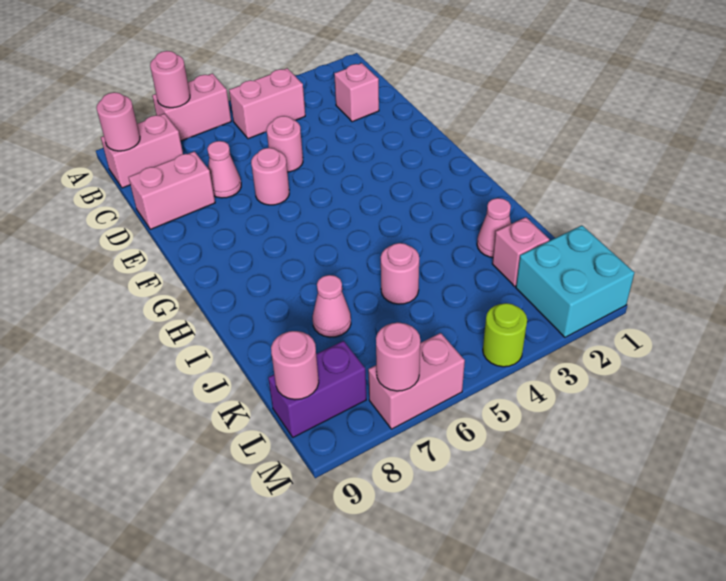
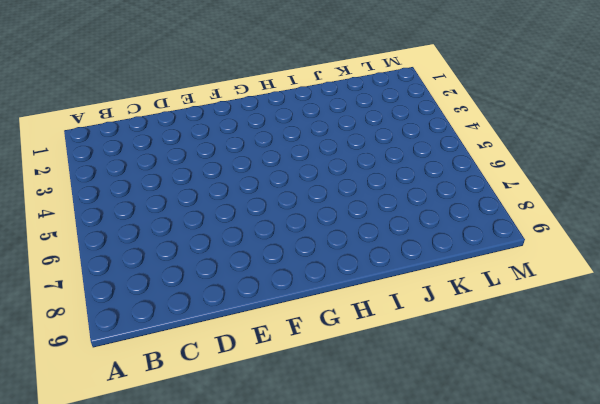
none -> pink brick A6:A7 level 1
none -> pink brick B4:B5 level 1
none -> pink brick B8:B9 level 1

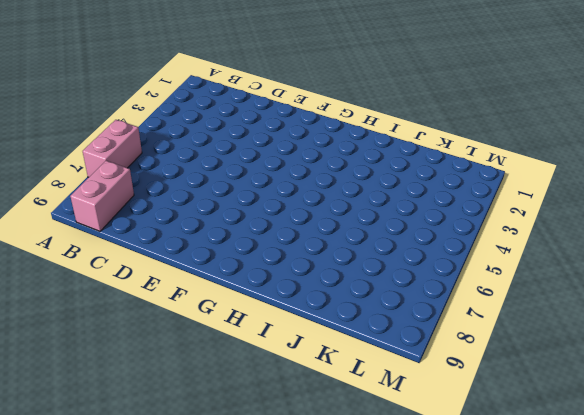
none -> pink brick B4:B5 level 1
none -> pink brick C2 level 1
none -> pink round brick D5 level 1

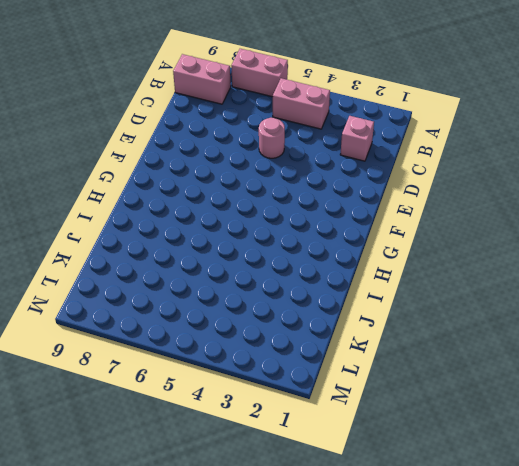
none -> pink cone D7 level 1
none -> pink brick D8:D9 level 1
none -> pink round brick E6 level 1

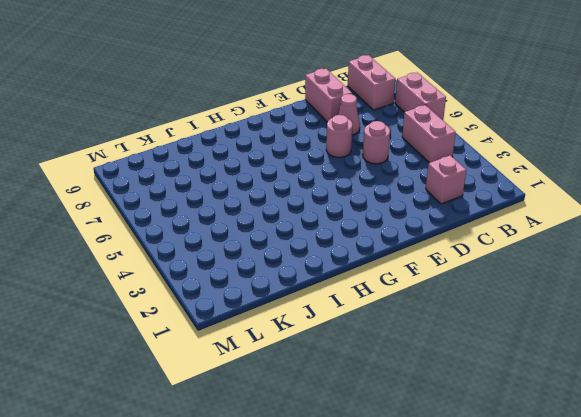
none -> pink cone J2 level 1
none -> pink round brick J5 level 1
none -> pink cone J7 level 1

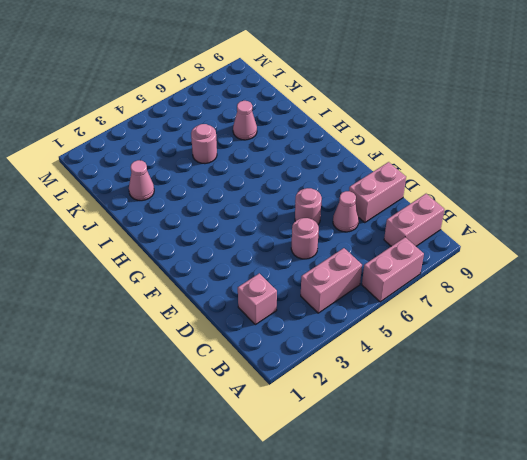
none -> pink brick K2 level 1
none -> cyan brick L1:M2 level 1
none -> purple brick L8:L9 level 1

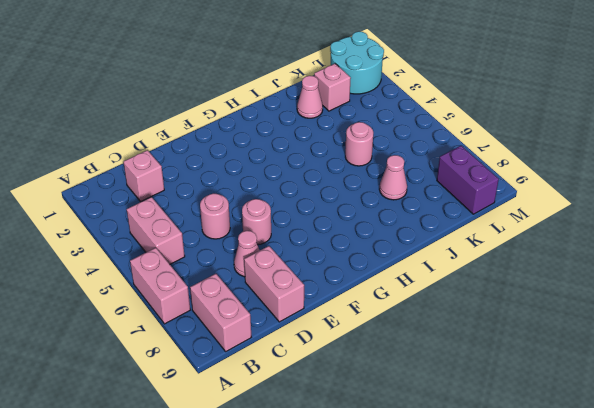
cyan round brick L1:M2 level 1 -> cyan brick L1:M2 level 1
none -> lime round brick M4 level 1
none -> pink brick M6:M7 level 1
none -> pink round brick A7 level 2

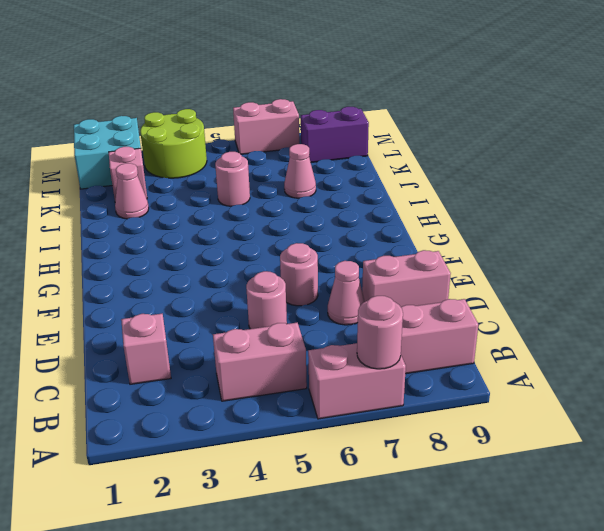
lime round brick L3:M4 level 1 -> lime round brick M4 level 1
none -> pink round brick B9 level 2
none -> pink round brick L9 level 2
none -> pink round brick M7 level 2

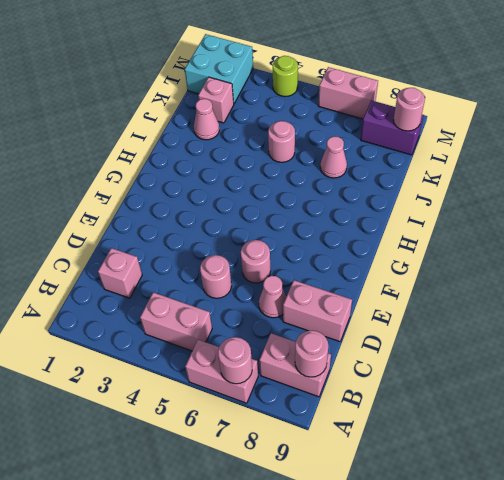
none -> pink round brick M7 level 2

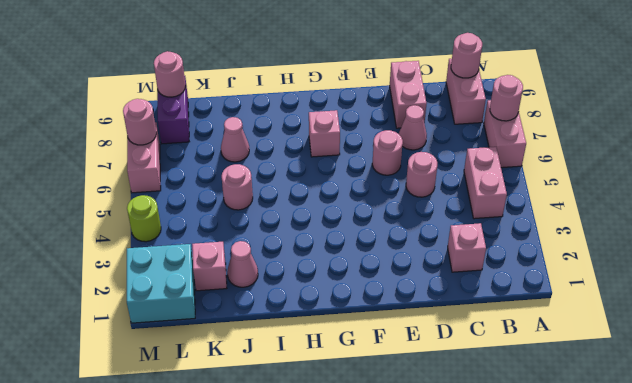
pink brick G7 level 1 -> none

